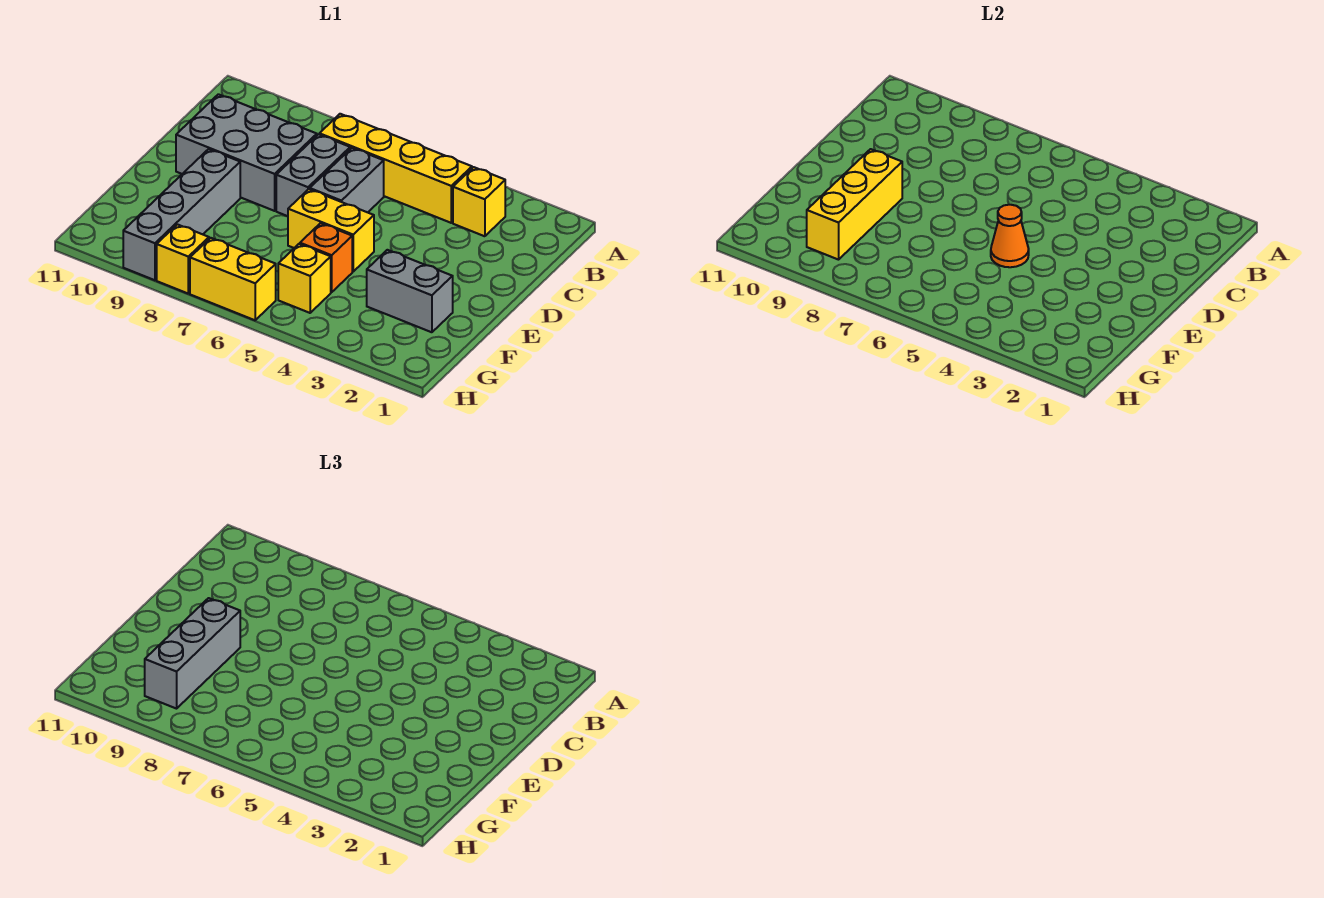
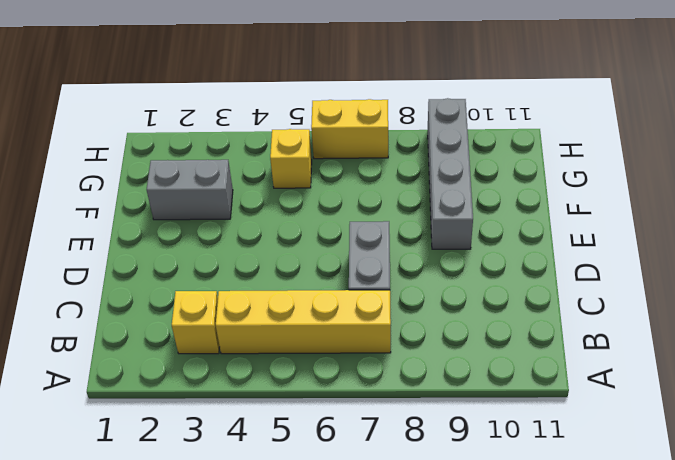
none -> grey brick C6:D6 level 1
none -> grey brick C8:D10 level 1
none -> yellow brick E5:E6 level 1

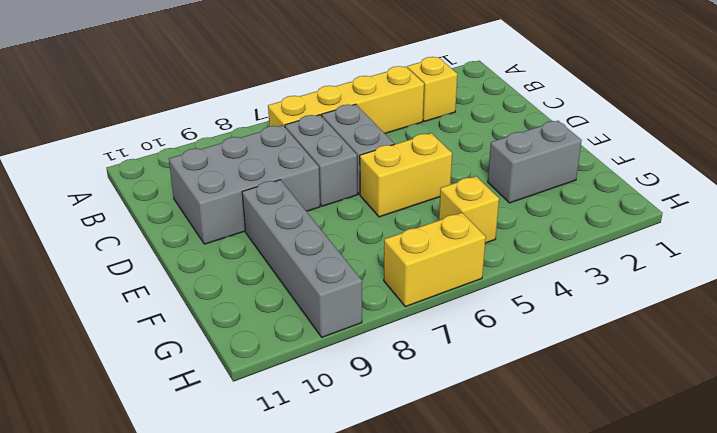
none -> orange brick F5 level 1
none -> yellow brick H8 level 1
none -> orange cone E5 level 2

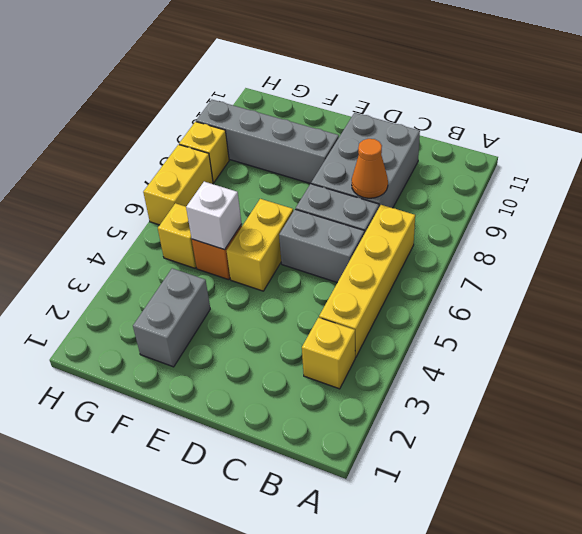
orange cone C8 level 2 -> orange cone E5 level 2
white brick F5 level 2 -> none
none -> yellow brick E9:G9 level 2
none -> grey brick E9:G9 level 3

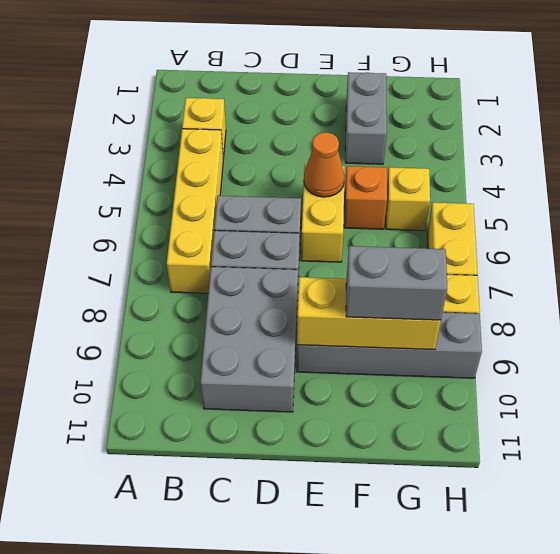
grey brick F9:G9 level 3 -> grey brick E9:G9 level 3

